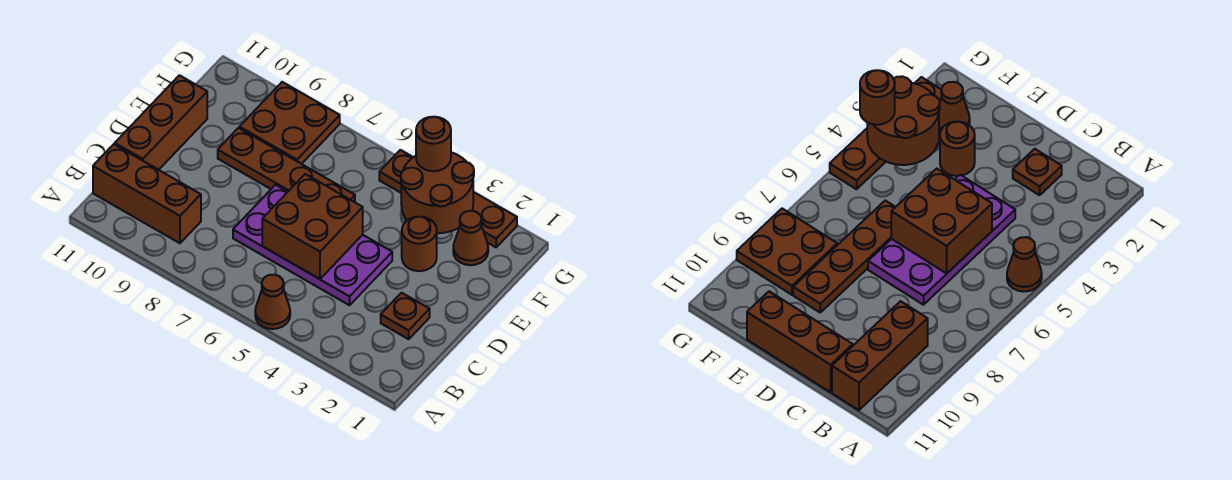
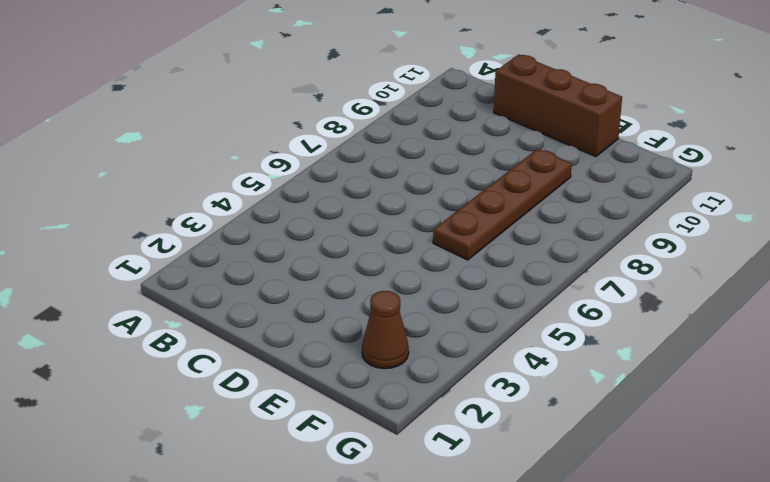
none -> brown cone A5 level 1
none -> brown brick B9:B11 level 1
none -> brown plate C2 level 1

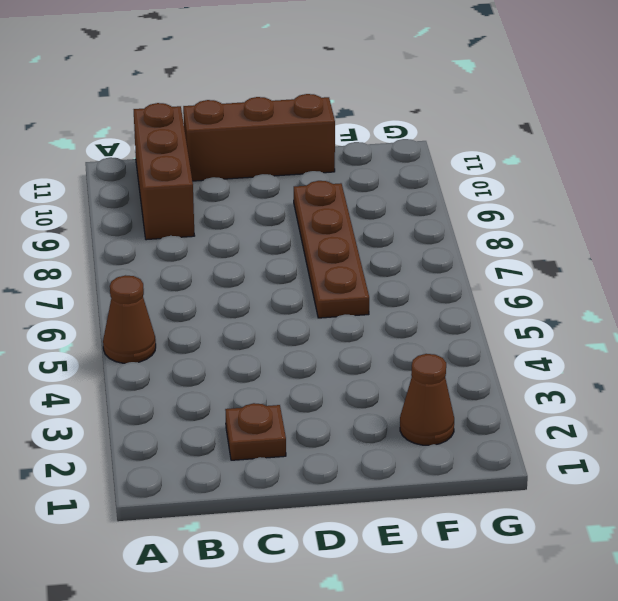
none -> purple plate C4:D7 level 1
none -> brown round brick E3 level 1
none -> brown plate F8:G9 level 1

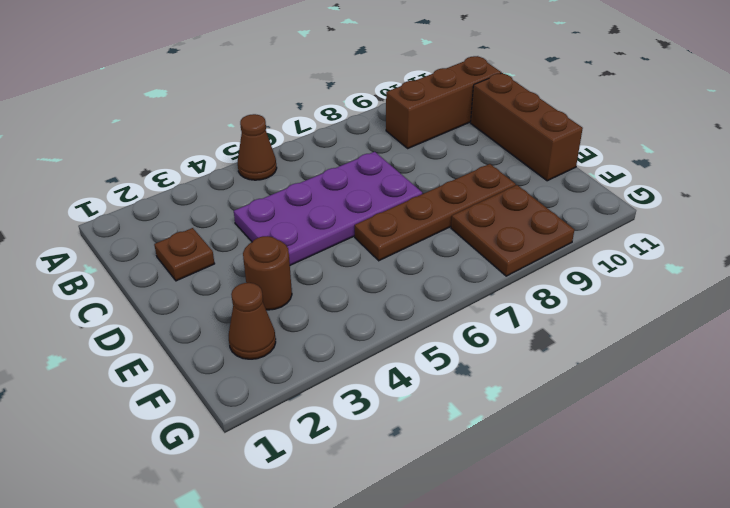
none -> brown plate G2:G5 level 1
none -> brown brick C5:D6 level 2
none -> brown round brick F3:G4 level 2

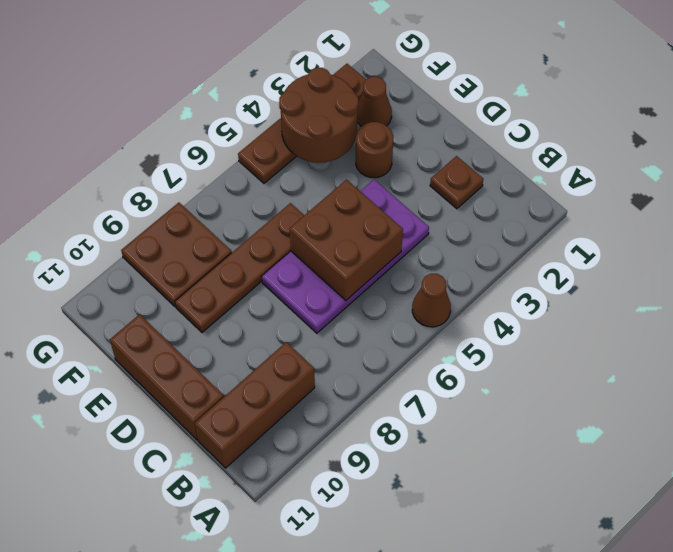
none -> brown round brick G4 level 3

